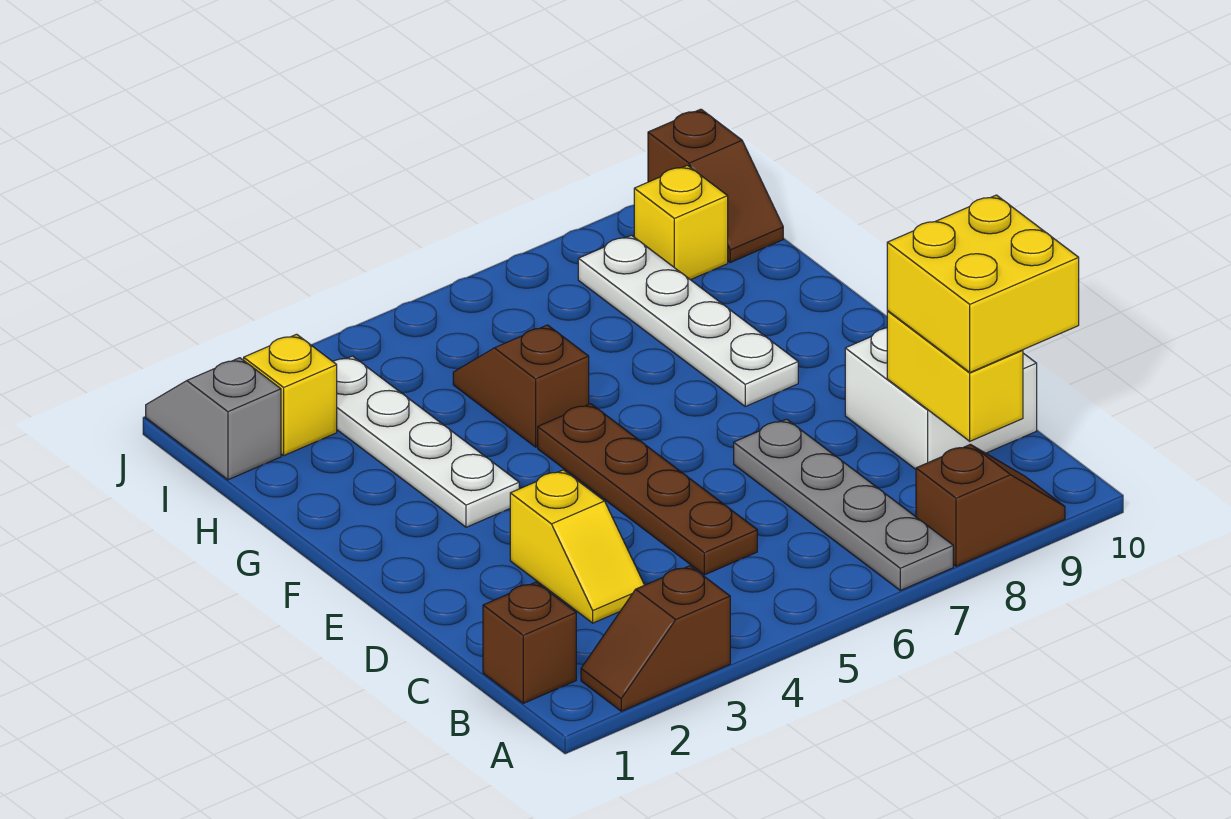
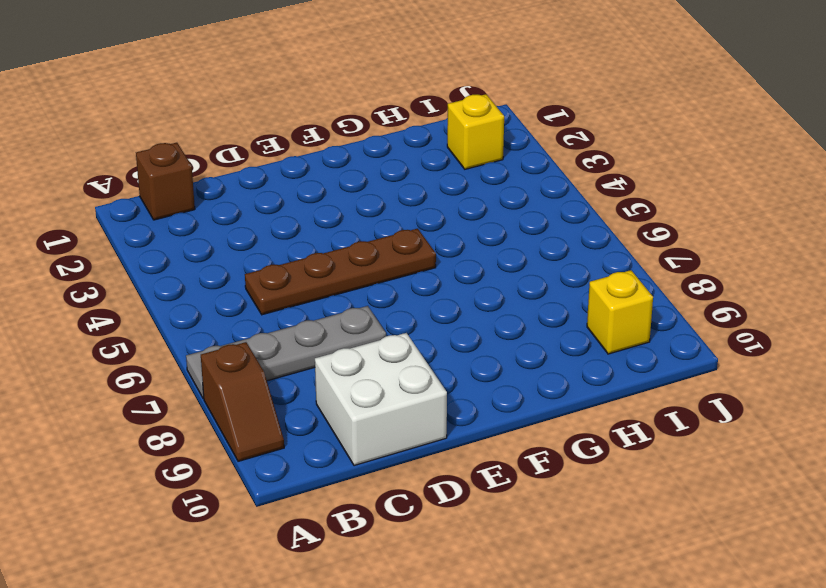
none -> brown slope A2:A3 level 1 top 3
none -> yellow slope C3:D3 level 1 top D
none -> white plate F3:I3 level 1

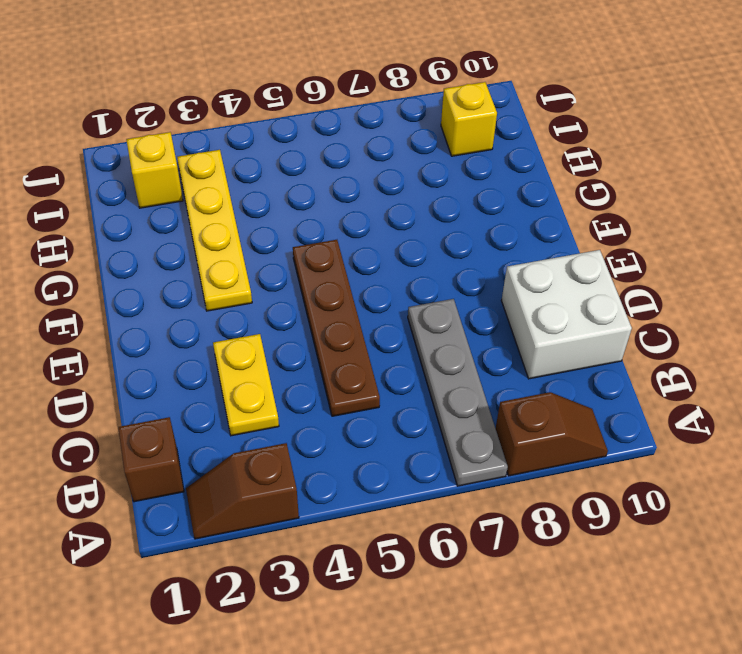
yellow plate C3:D3 level 1 -> yellow slope C3:D3 level 1 top D
yellow plate F3:I3 level 1 -> white plate F3:I3 level 1
none -> white plate F8:I8 level 1
none -> brown slope G5:H5 level 1 top G
none -> grey slope I1:J1 level 1 top I

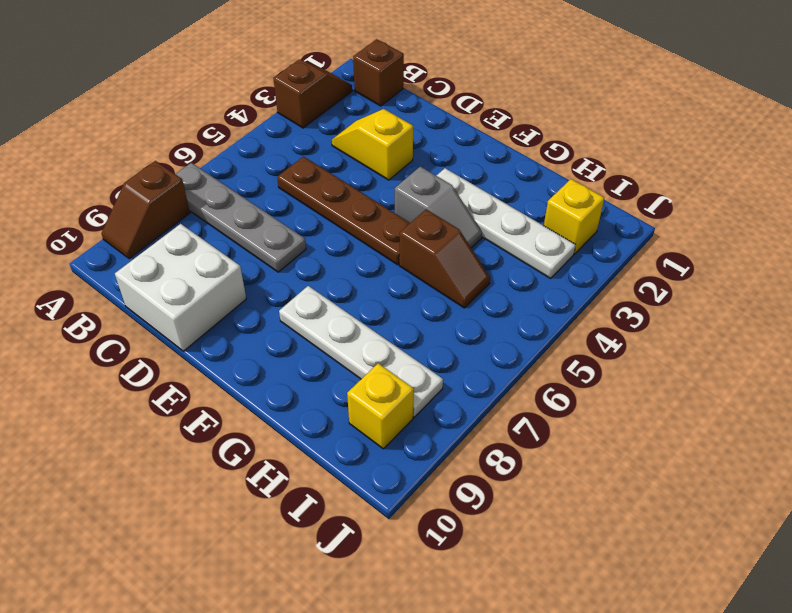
grey slope F4:G4 level 1 top F -> grey slope I1:J1 level 1 top I
none -> brown slope I10:J10 level 1 top J
none -> yellow brick B9:C9 level 2
none -> yellow brick B9:C10 level 3

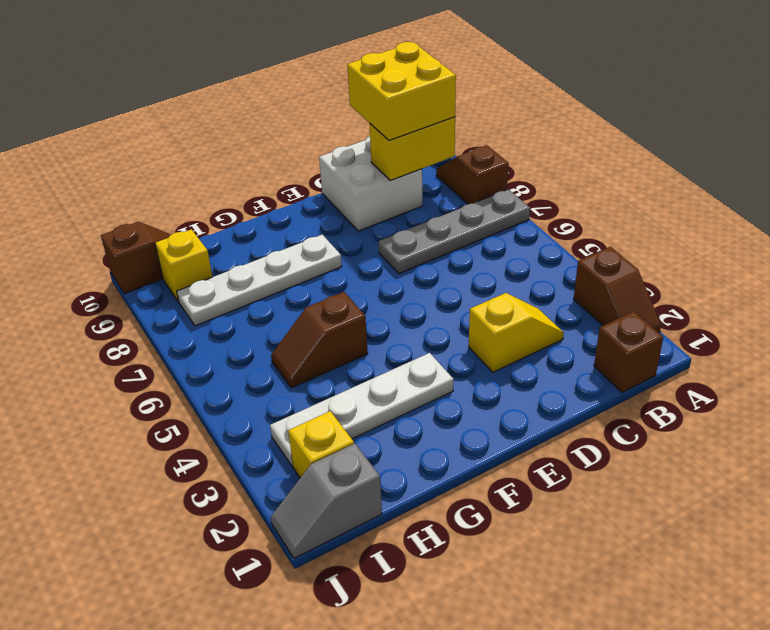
none -> brown plate C5:F5 level 1

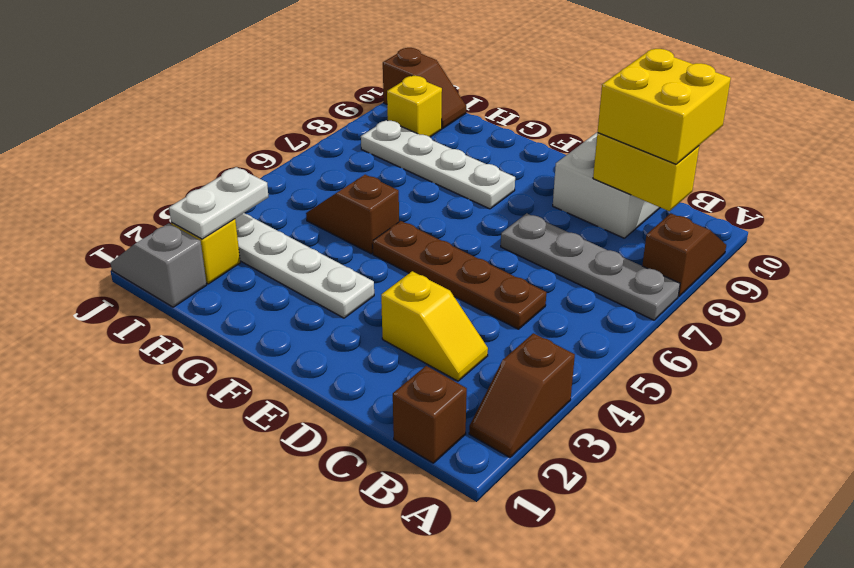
white plate I2:I3 level 2 -> none

